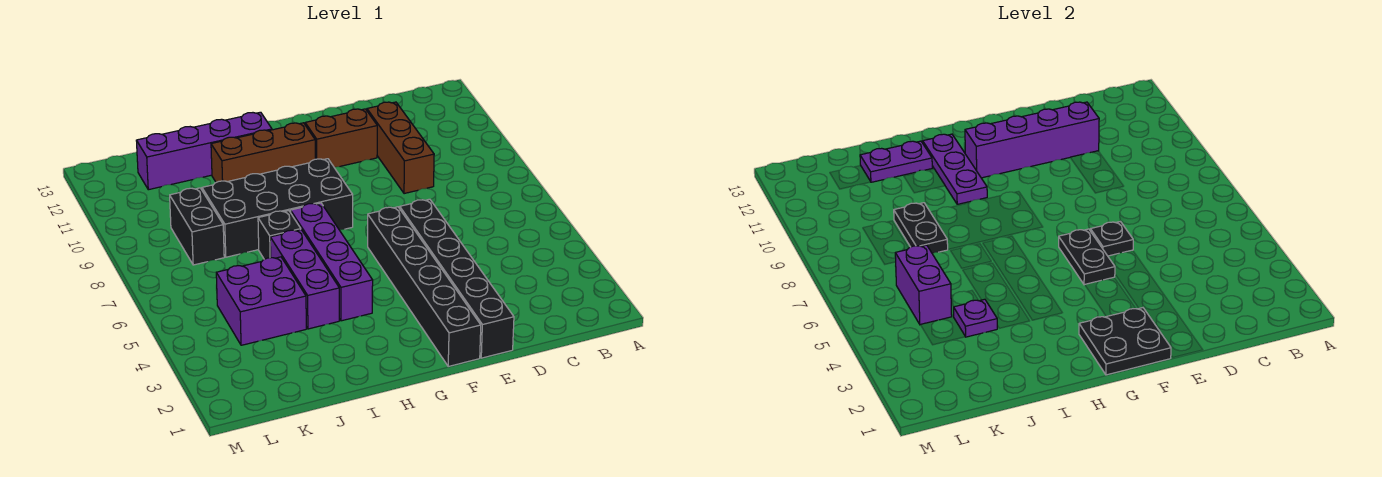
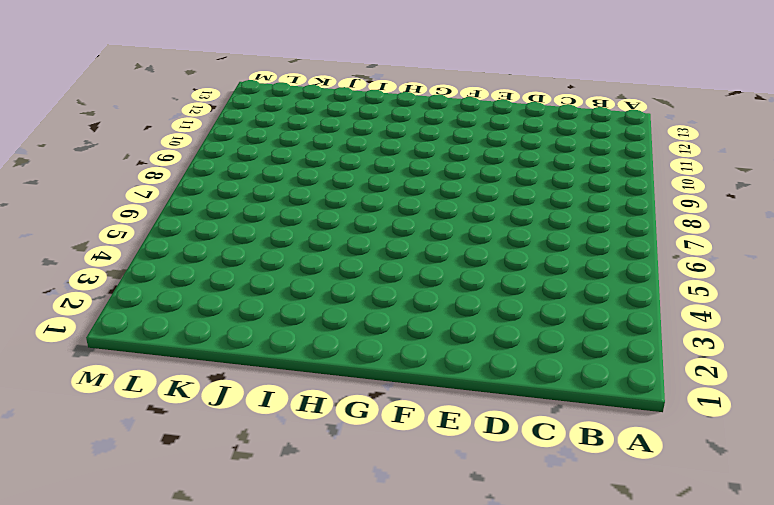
none -> brown brick D9:D11 level 1
none -> black brick E1:E6 level 1
none -> brown brick E11:F11 level 1

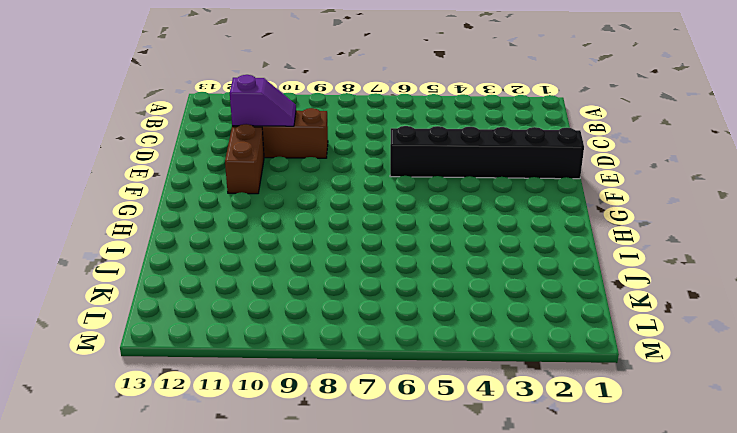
purple slope D10:D11 level 2 top 11 -> purple brick D11:G11 level 2
none -> black brick F1:F6 level 1
none -> black brick G8:J9 level 1
none -> brown brick G11:I11 level 1

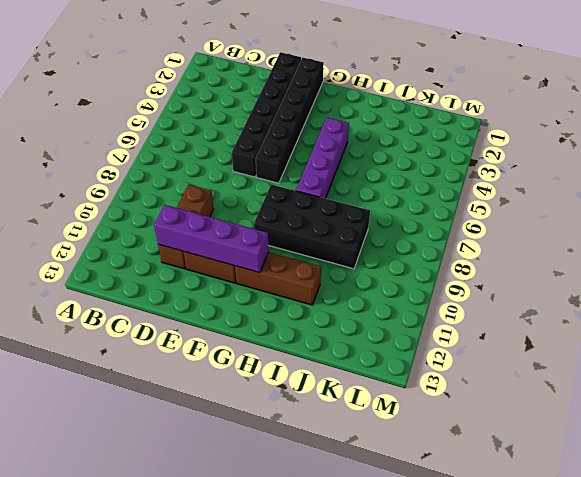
none -> purple brick H12:K12 level 1
none -> purple brick I4:I6 level 1
none -> black brick I7 level 1

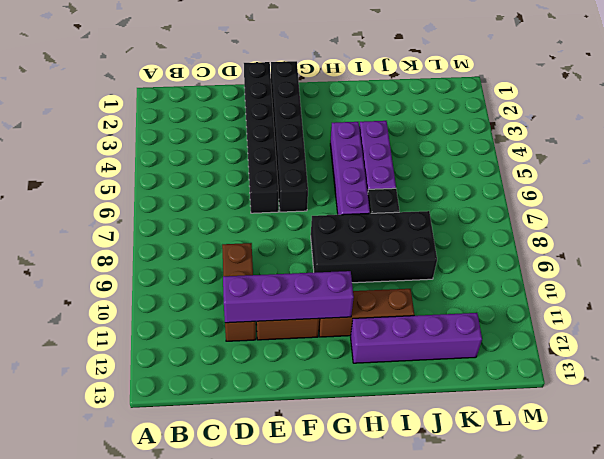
none -> purple brick J4:K5 level 1
none -> black brick K8:K9 level 1
none -> black plate E6 level 2

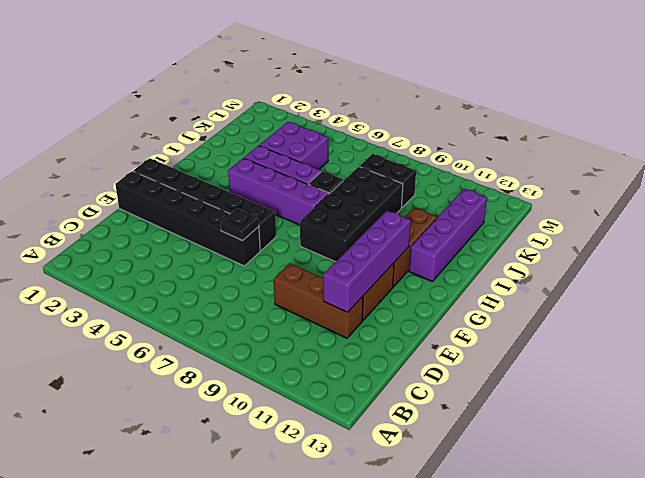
none -> black plate F1:G2 level 2
none -> black plate F5:F6 level 2
none -> purple plate H10:H12 level 2

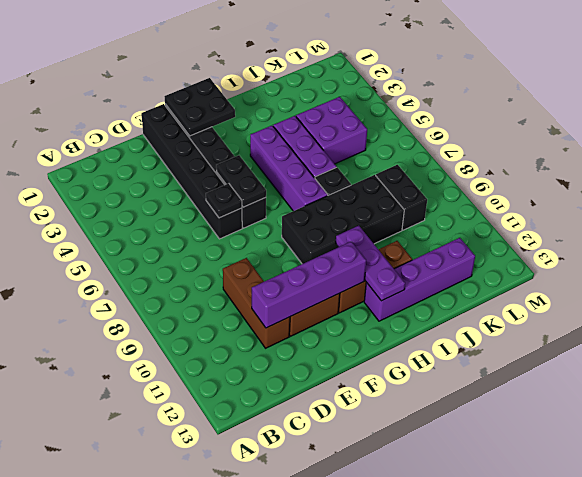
none -> purple plate I12:J12 level 2
none -> purple plate J4 level 2
none -> black plate J8:J9 level 2

